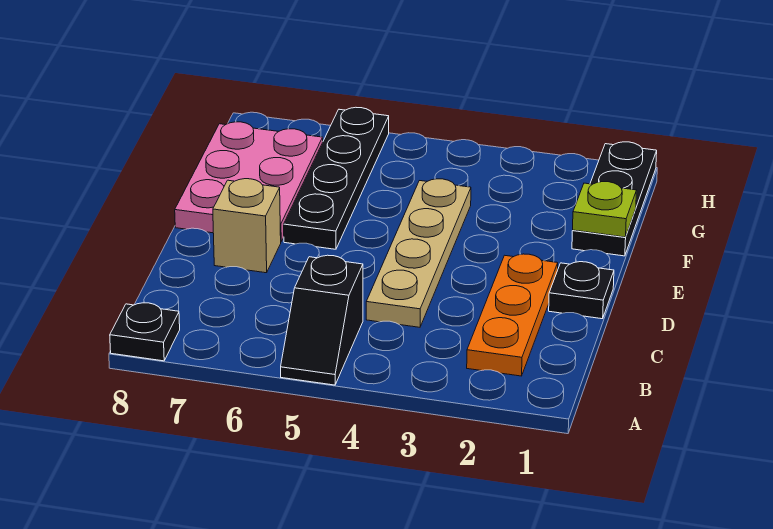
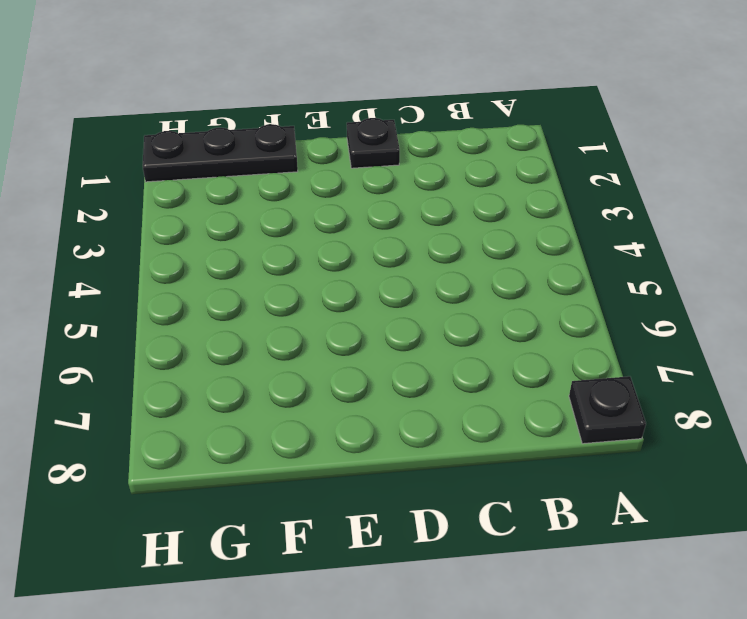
none -> black slope A5:B5 level 1 top B
none -> orange plate B2:D2 level 1

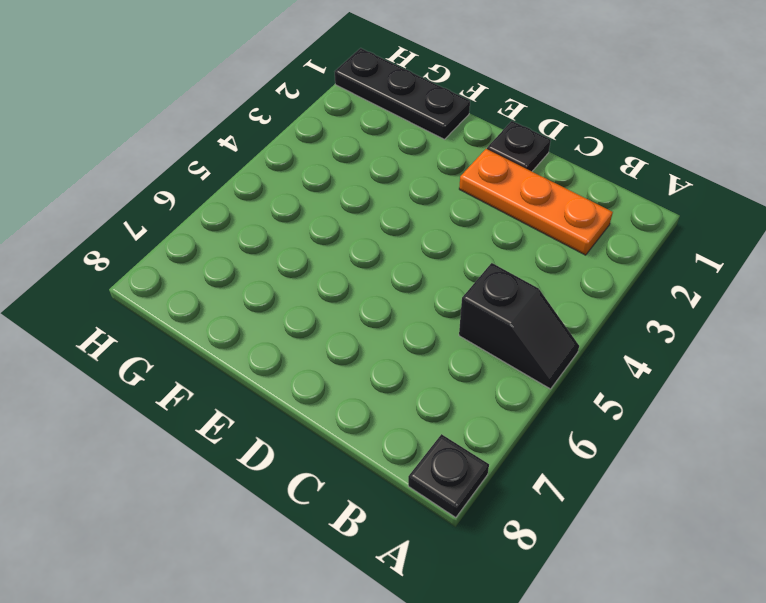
none -> tan plate C4:F4 level 1
none -> tan brick D7 level 1

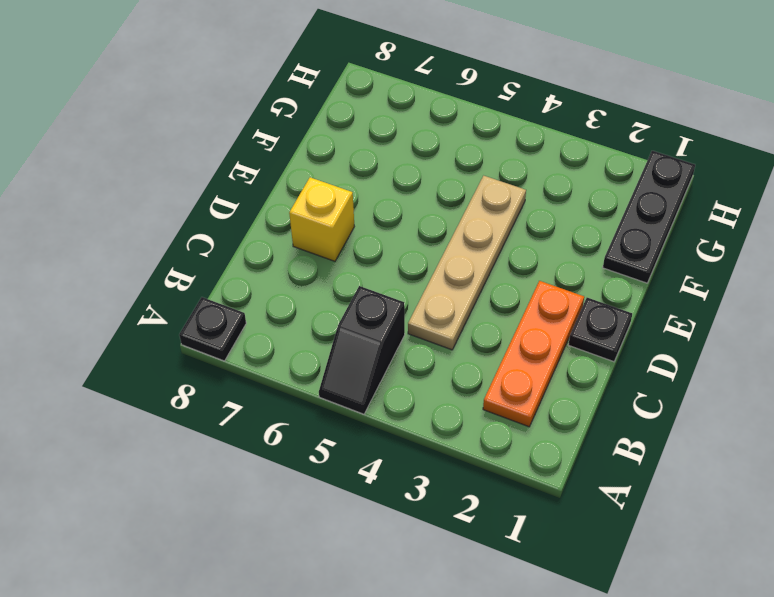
yellow brick D7 level 1 -> tan brick D7 level 1
none -> black plate E6:H6 level 1
none -> pink plate E7:G8 level 1

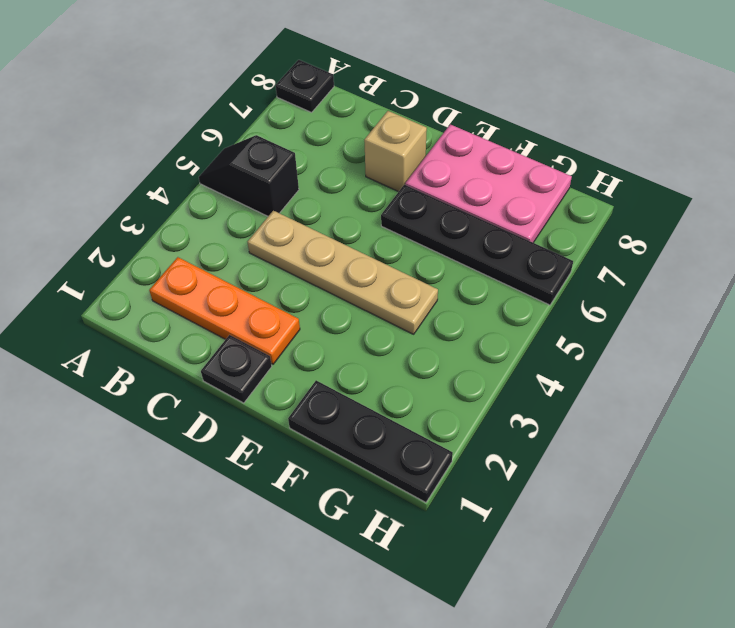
none -> lime plate F1 level 2

